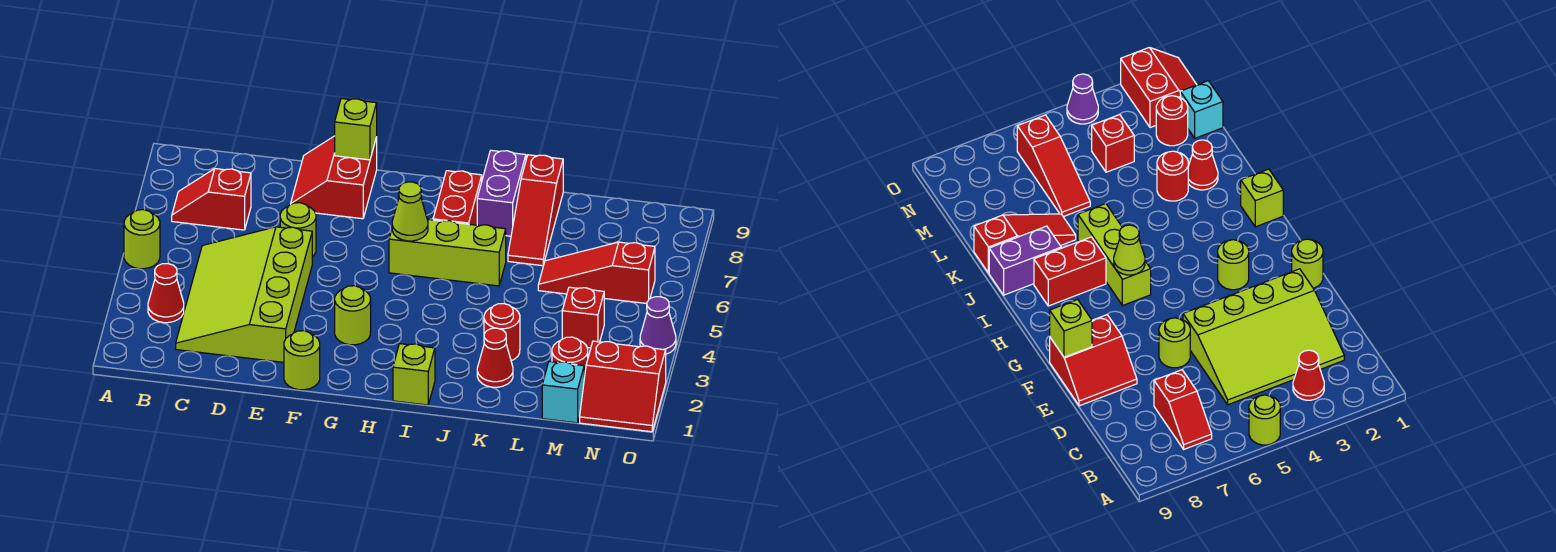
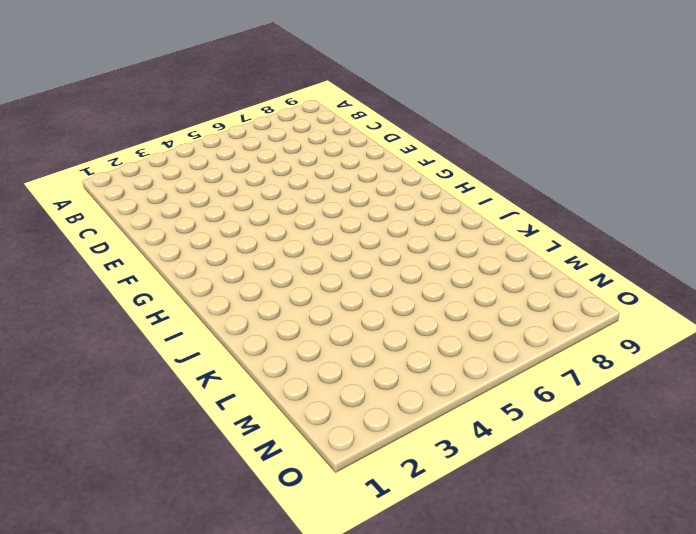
none -> lime round brick A5 level 1
none -> red cone B3 level 1
none -> red slope B7:C7 level 1 top C

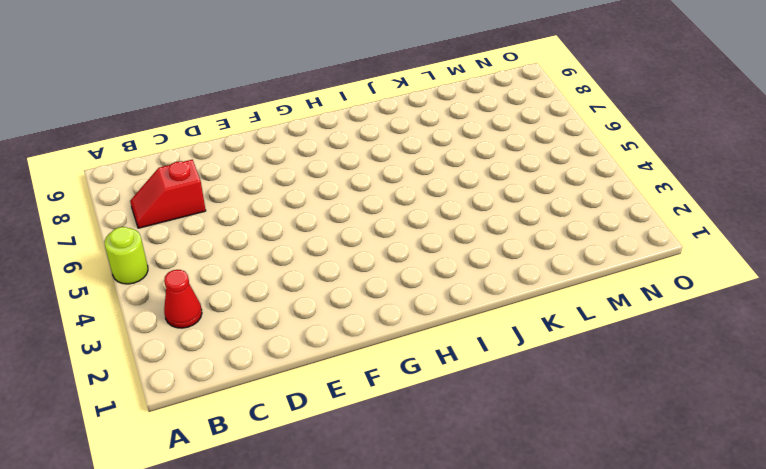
none -> lime slope C2:E5 level 1 top E
none -> lime round brick E6 level 1
none -> red slope E8:F9 level 1 top F

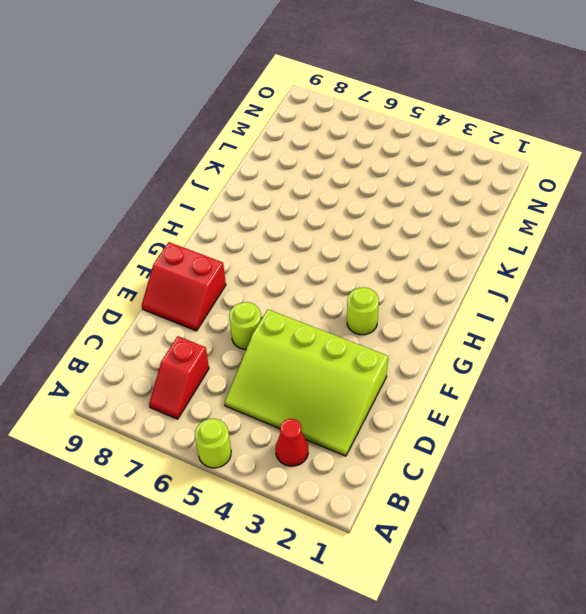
none -> lime round brick F1 level 1
none -> lime brick H6:J6 level 1
none -> lime brick I1 level 1

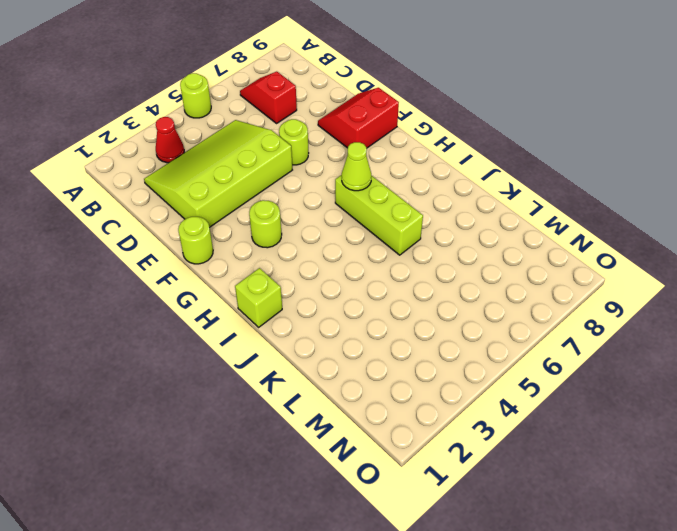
none -> red brick I7:I8 level 1
none -> purple brick J8:J9 level 1
none -> red cone K2 level 1

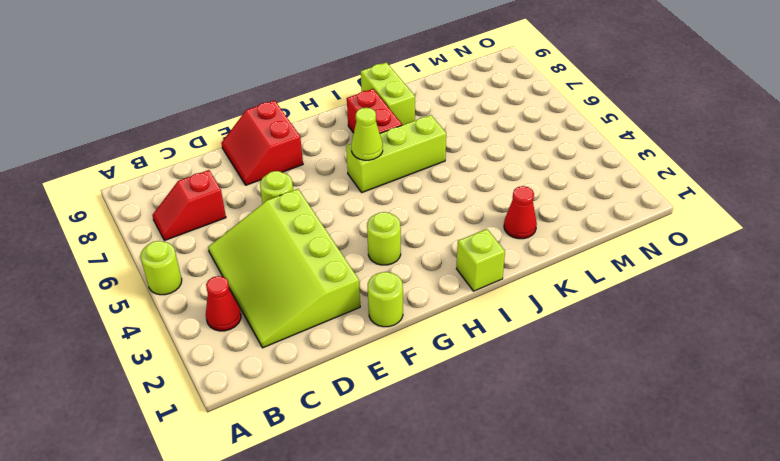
lime brick J8:J9 level 1 -> purple brick J8:J9 level 1
none -> red round brick K3 level 1
none -> red slope K7:K9 level 1 top 9
none -> red slope L6:N6 level 1 top N

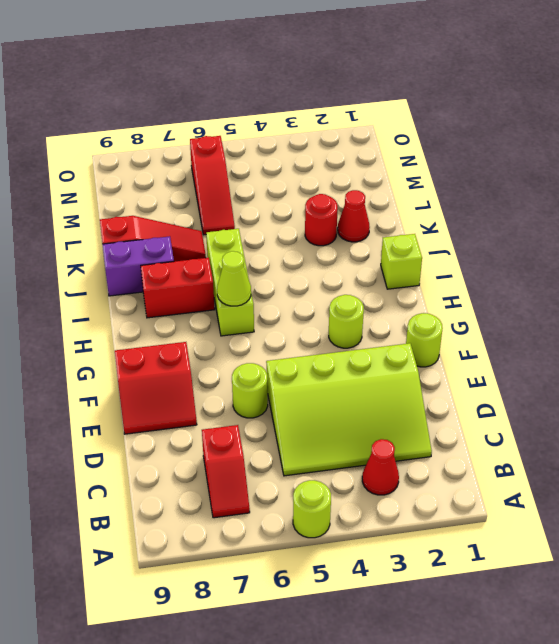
none -> cyan brick M1 level 1
none -> red round brick M2 level 1
none -> red brick M4 level 1

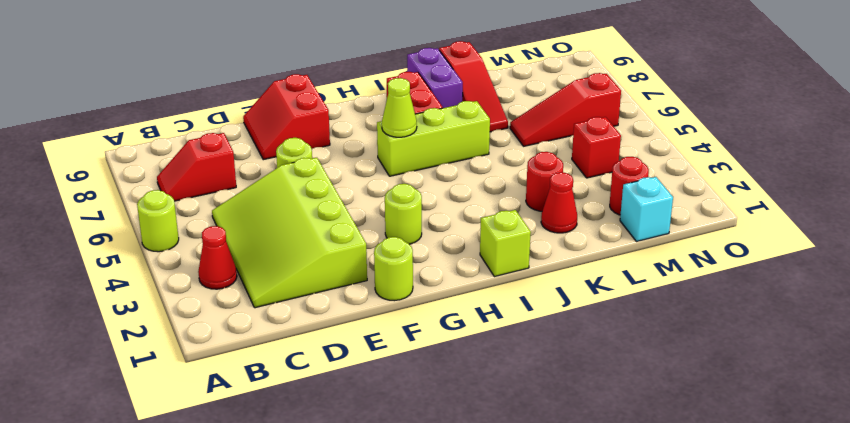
none -> red slope N1:O2 level 1 top 2
none -> purple cone O4 level 1
none -> lime brick F9 level 2

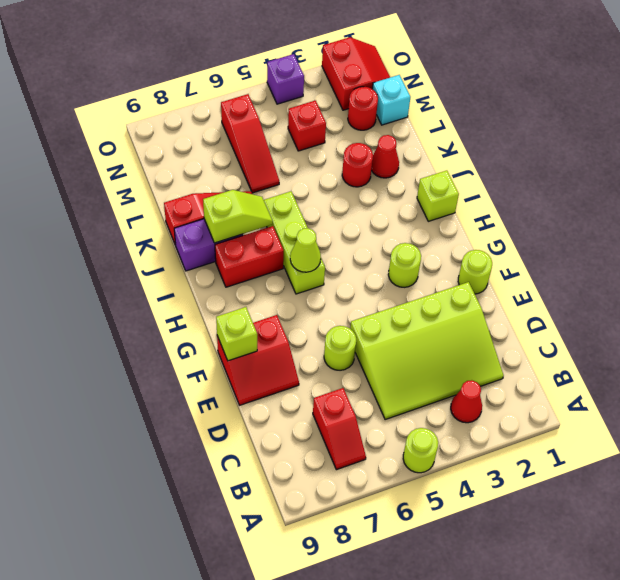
lime slope J7:J8 level 2 top 8 -> none
purple brick O4 level 1 -> purple cone O4 level 1

